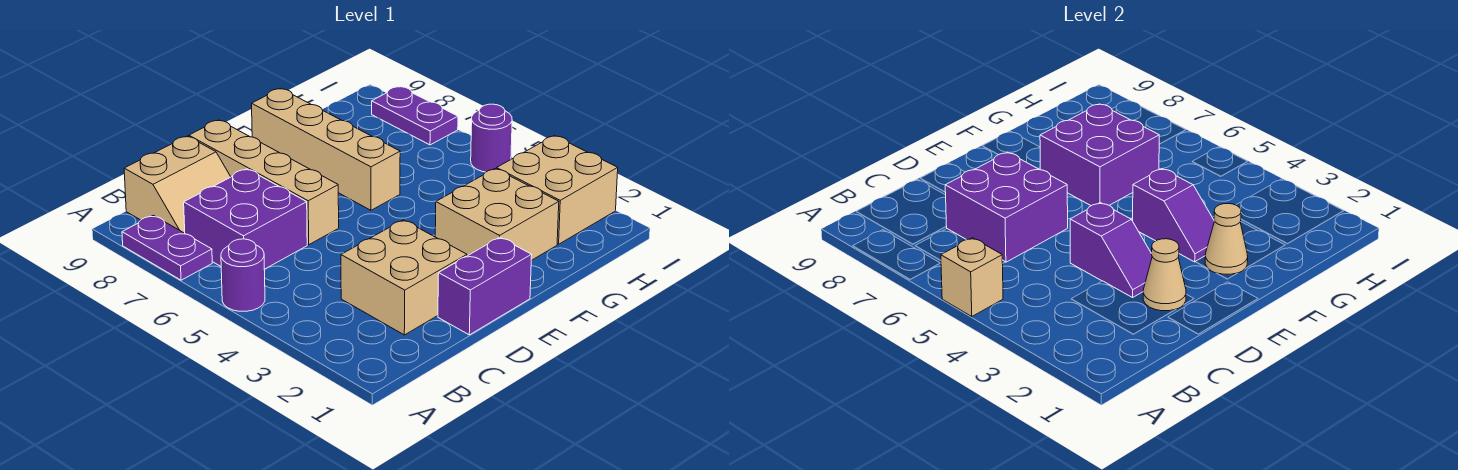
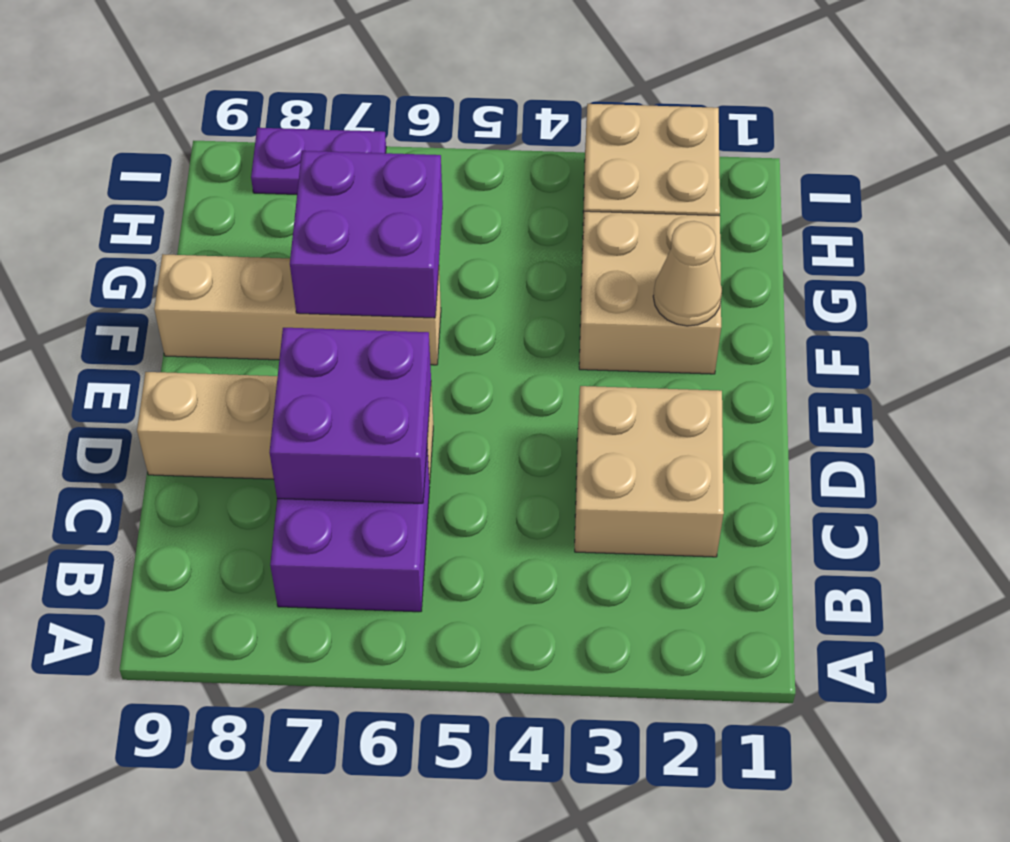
none -> purple round brick A5 level 1
none -> purple plate A7:A8 level 1
none -> tan slope B8:C9 level 1 top 9

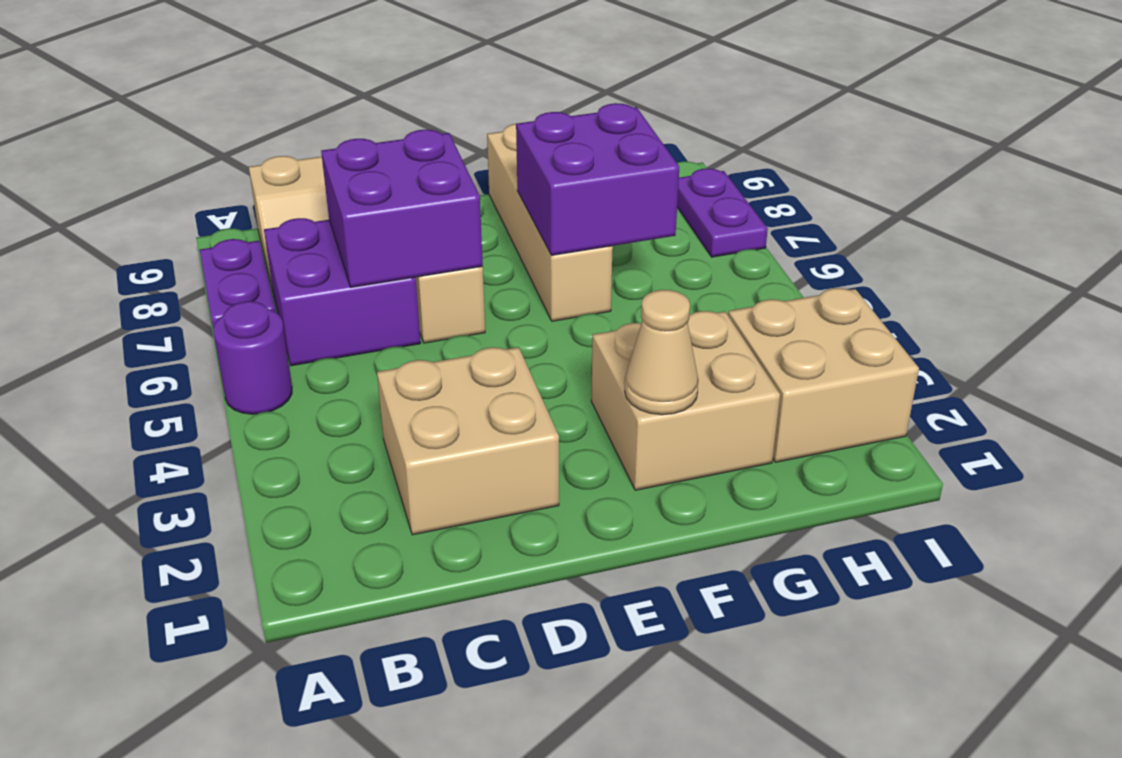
none -> purple brick D1:E1 level 1
none -> purple round brick I5 level 1
none -> tan brick A5 level 2

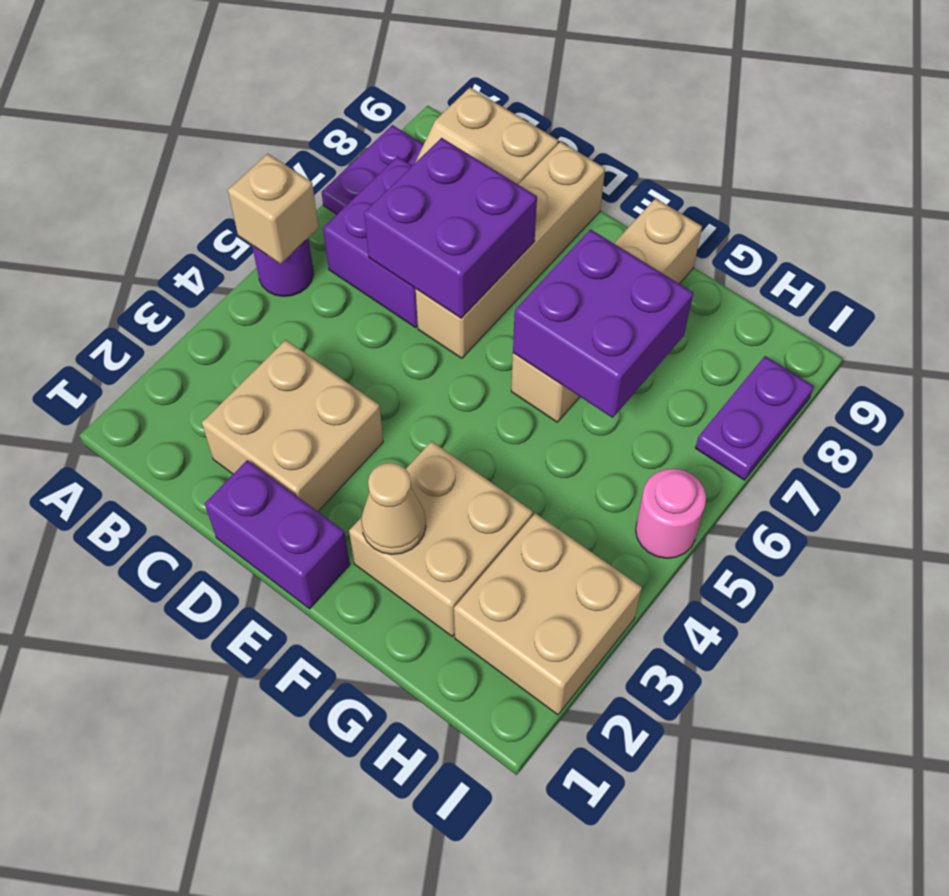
pink round brick I5 level 1 -> purple round brick I5 level 1
none -> tan cone D2 level 2
none -> purple slope D3:D4 level 2 top 4
none -> purple slope F3:F4 level 2 top 4

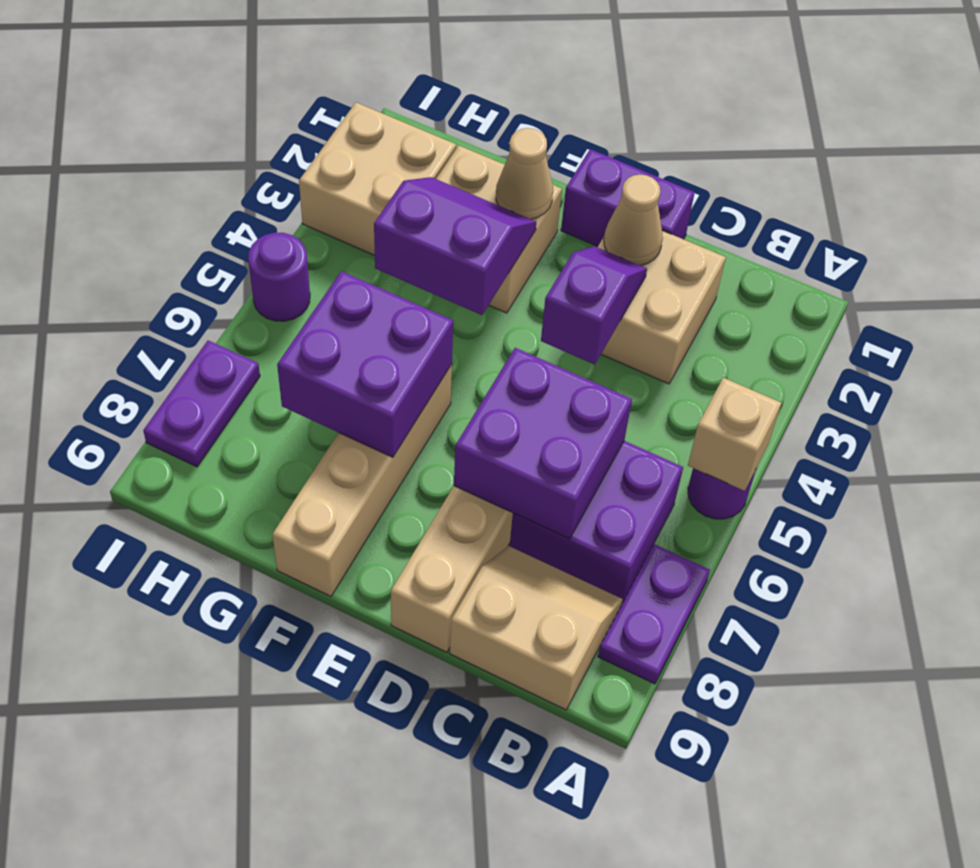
purple slope F3:G4 level 2 top 4 -> purple slope F3:F4 level 2 top 4

